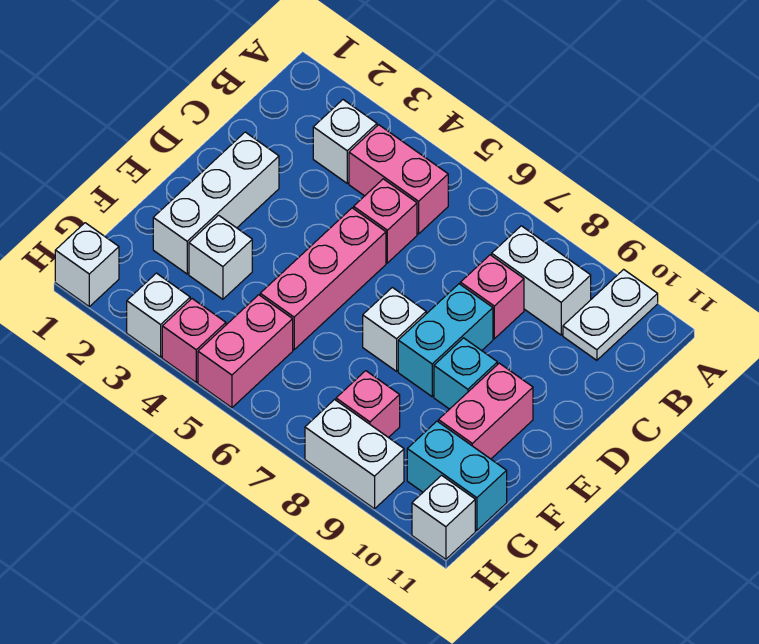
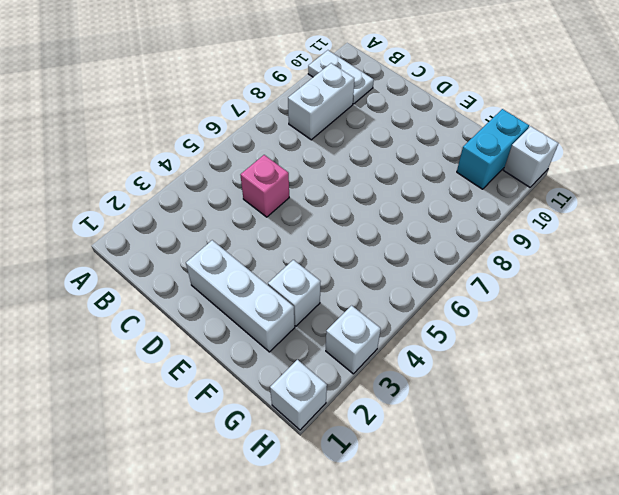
none -> white brick B3 level 1
none -> pink brick B4:B5 level 1
none -> pink brick C8 level 1

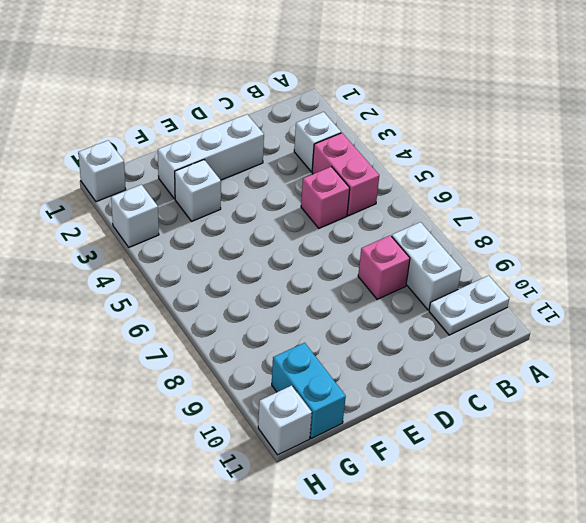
none -> pink brick D5:F5 level 1
none -> cyan brick D8:E8 level 1
none -> white brick E7 level 1

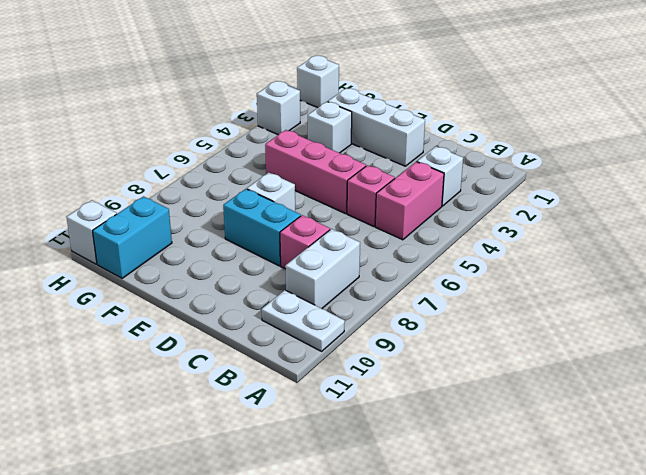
none -> cyan brick E9 level 1
none -> pink brick E10:F10 level 1
none -> pink brick G5:H5 level 1

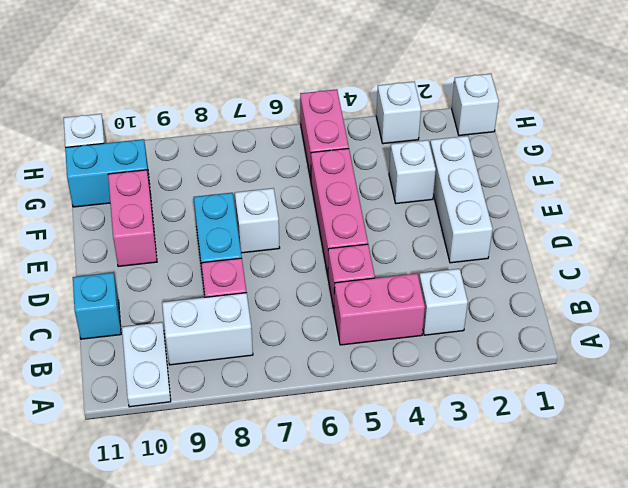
cyan brick C11 level 1 -> cyan brick E9 level 1
none -> pink brick G8 level 1
none -> pink brick H4 level 1
none -> white brick H8:H9 level 1

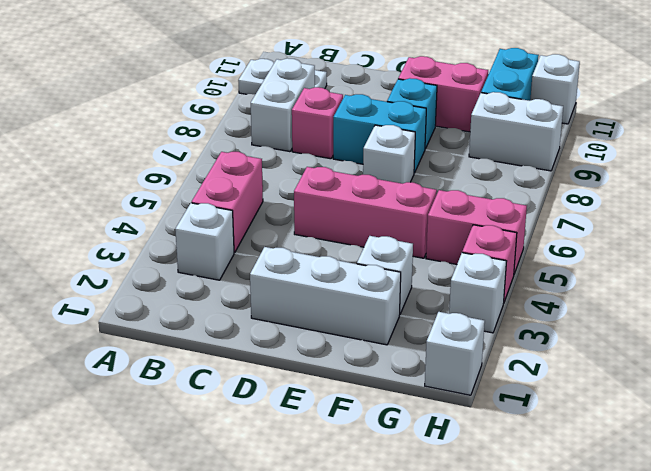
white brick G9:H9 level 1 -> white brick H8:H9 level 1
none -> pink brick C5 level 1
none -> pink brick G8 level 1

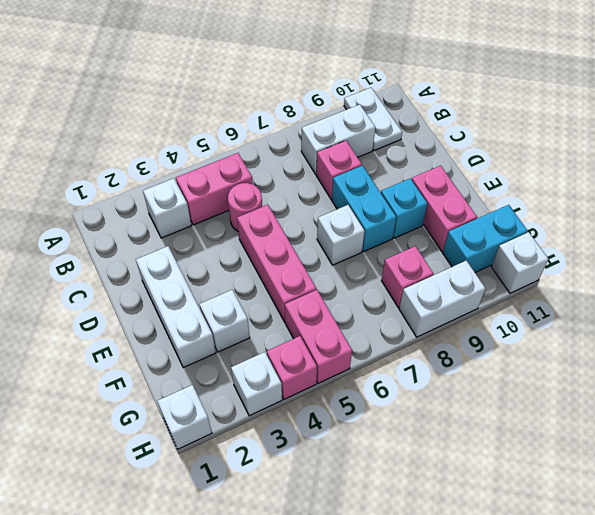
pink round brick C5 level 1 -> pink brick C5 level 1

